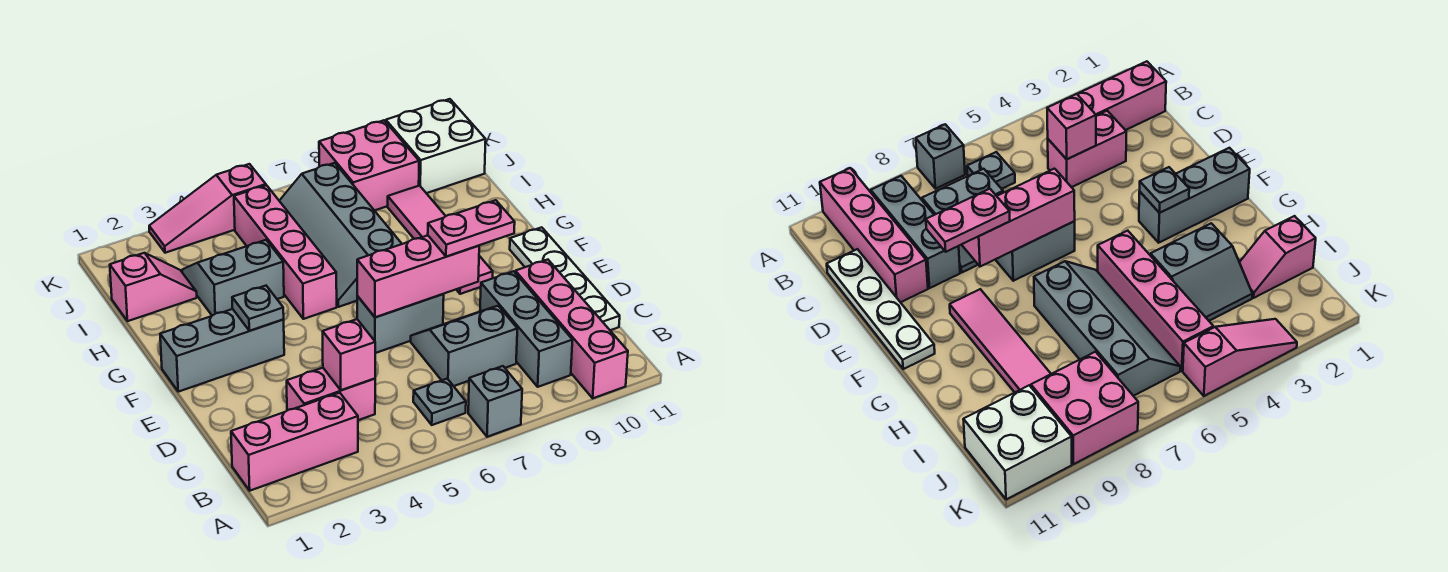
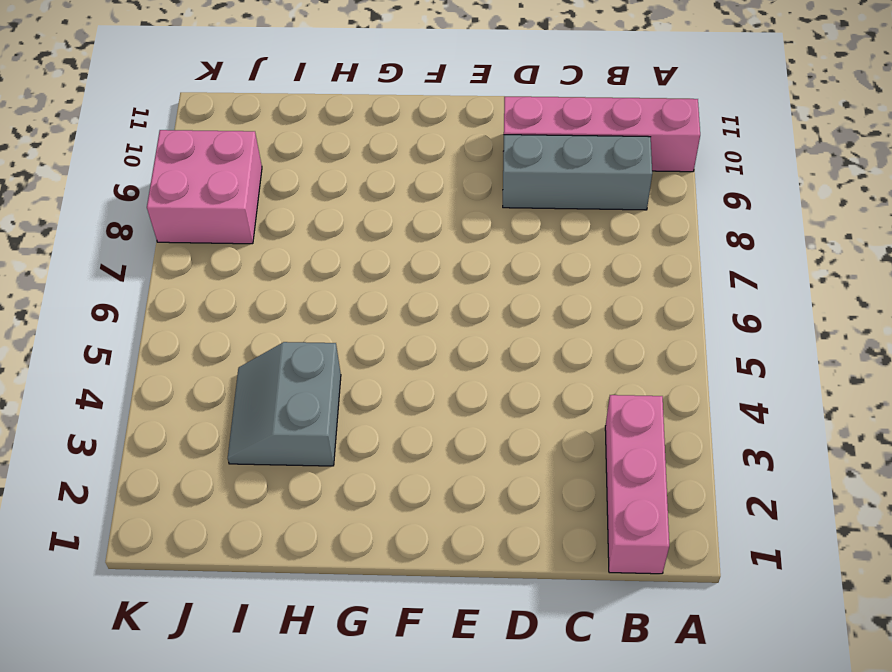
none -> grey brick A7 level 1
none -> grey plate B6 level 1
none -> pink brick C3:C4 level 1

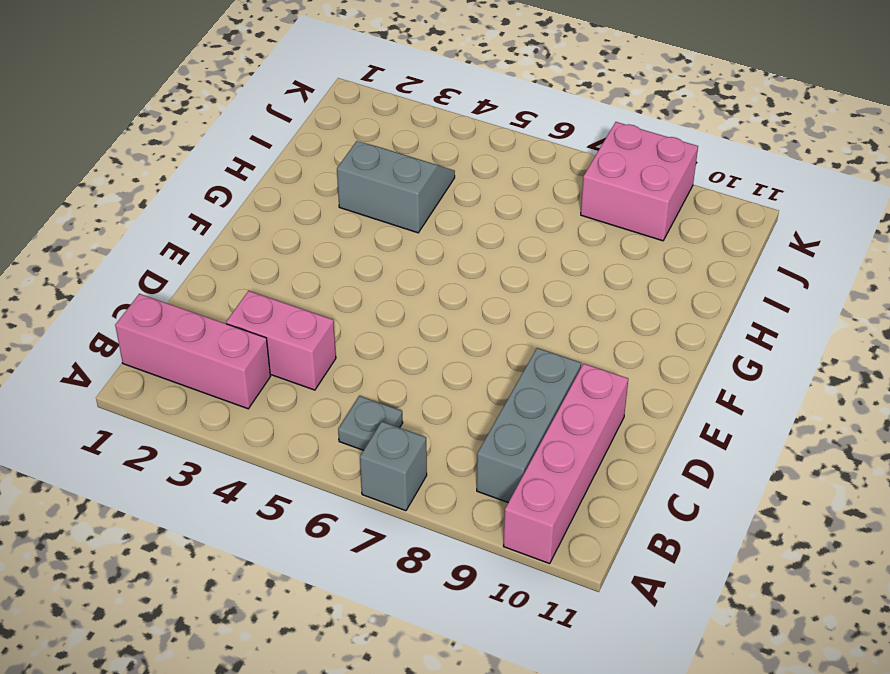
none -> grey slope C7:D8 level 1 top C
none -> white plate C11:F11 level 1
none -> grey brick E6:E7 level 1

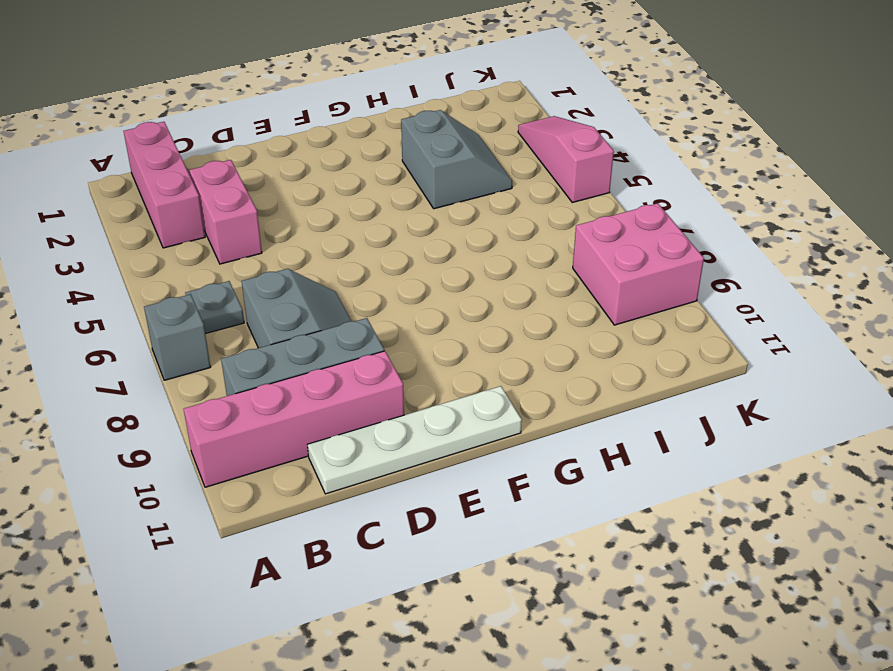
none -> grey brick E6:E7 level 1
none -> grey brick F1:F3 level 1
none -> pink tile F9:I9 level 1

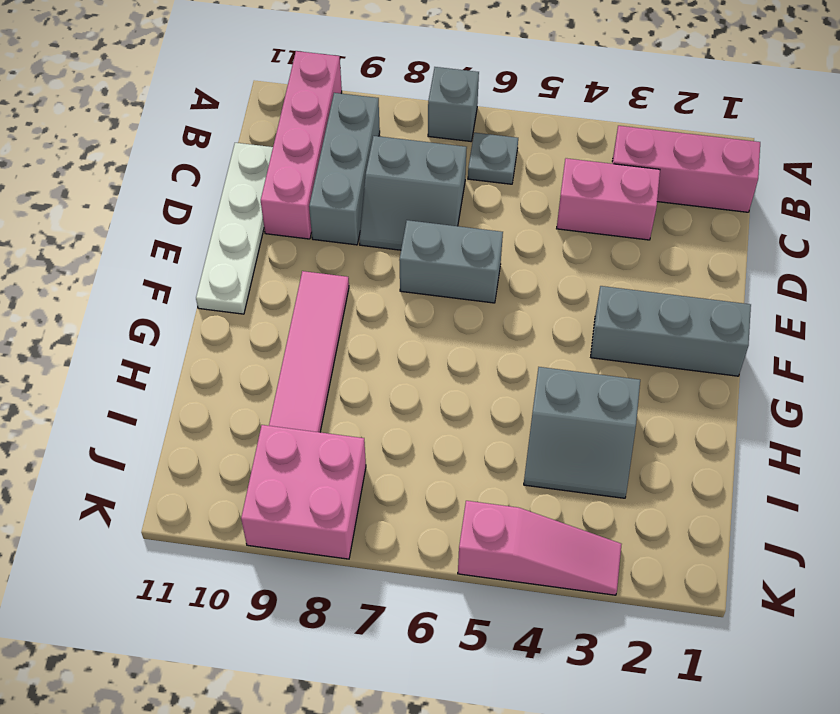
none -> pink brick G5:J5 level 1
none -> grey slope G6:J7 level 1 top 7
none -> pink slope I1:I2 level 1 top 1

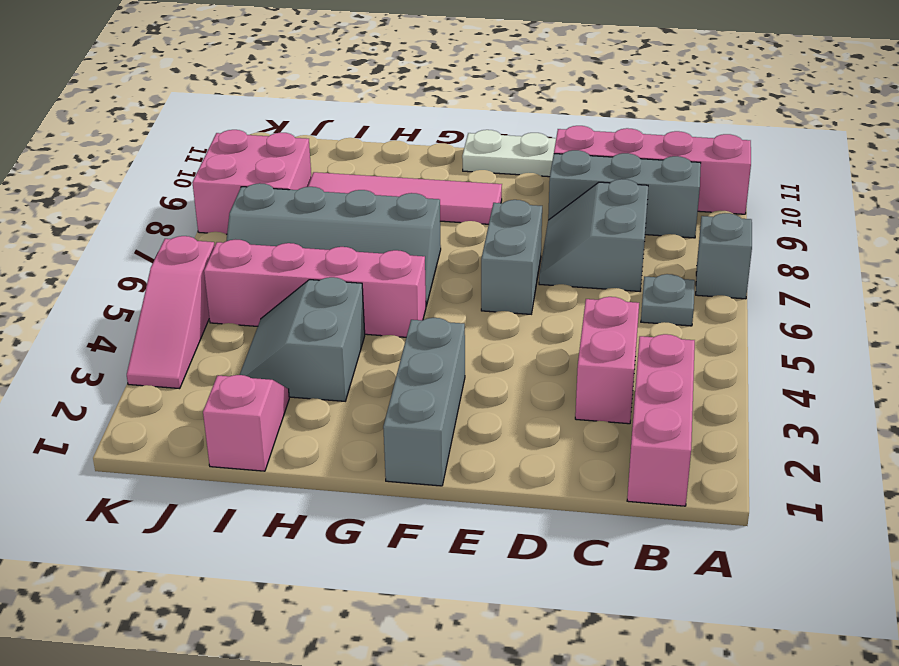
none -> white brick J10:K11 level 1
none -> pink brick C4 level 2
none -> pink brick E6:E8 level 2

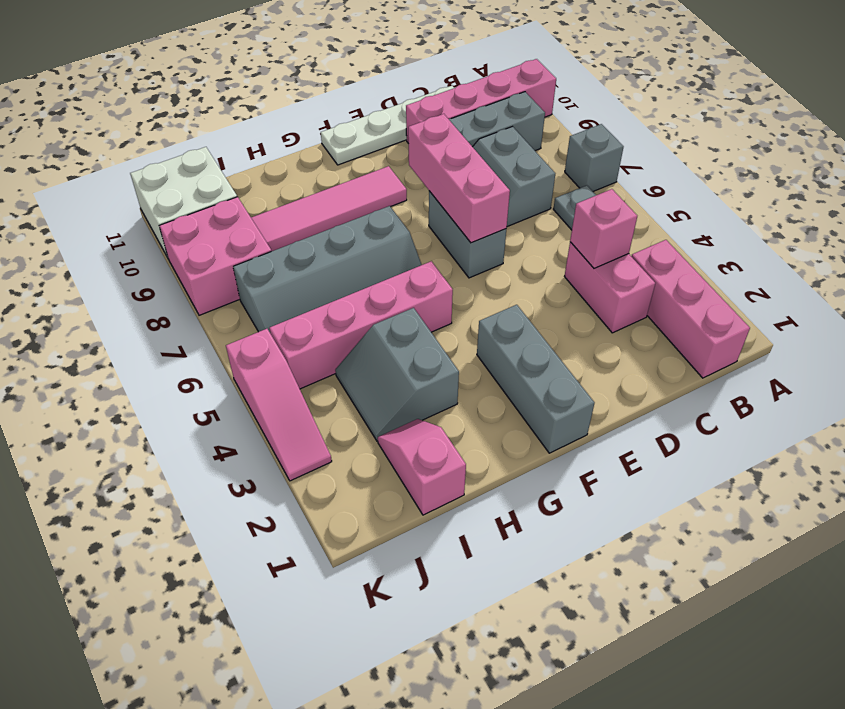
none -> grey plate F3 level 2
none -> pink plate E8:E9 level 3

